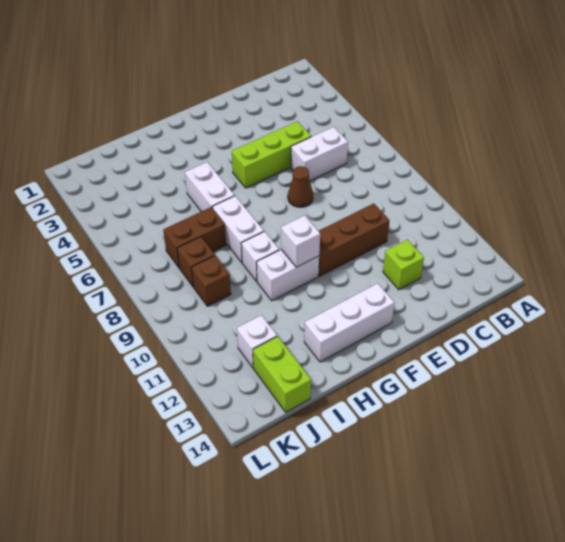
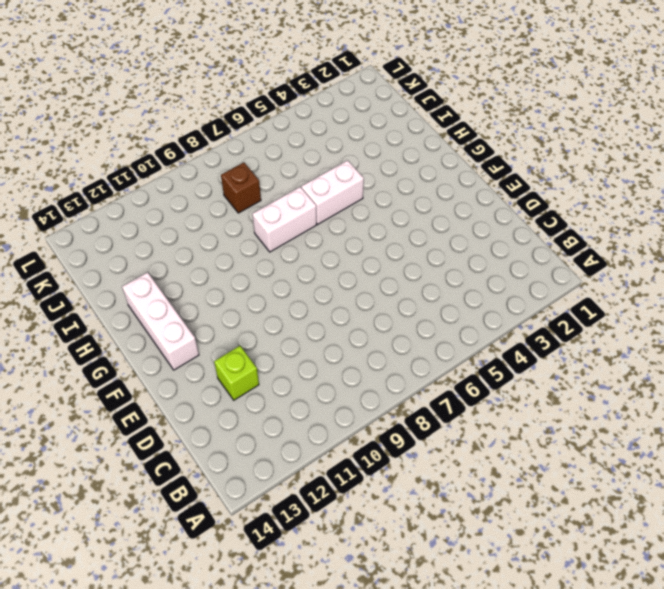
none -> white brick C6:D6 level 1
none -> lime brick D5:F5 level 1
none -> brown brick D10:F10 level 1

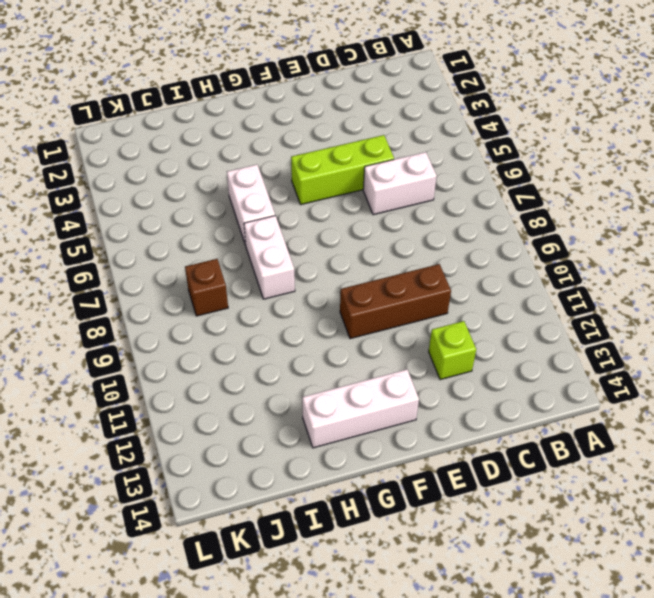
none -> brown cone E7 level 1
none -> white brick G10:H10 level 1
none -> white brick H9 level 1

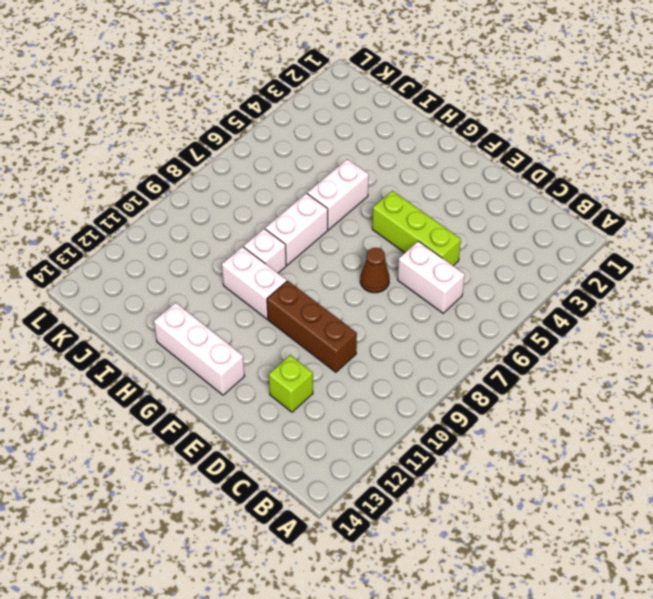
none -> brown brick I7:J7 level 1
none -> brown brick J8 level 1
none -> brown brick J9 level 1

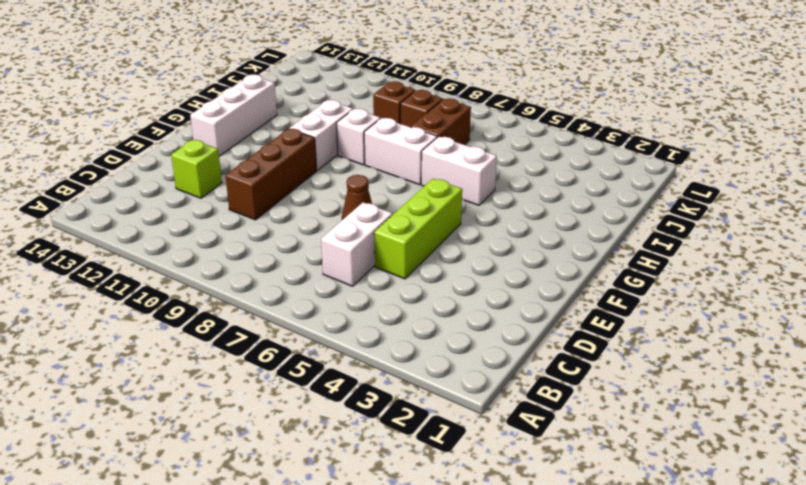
none -> white brick J12 level 1
none -> lime brick J13:J14 level 1
none -> white brick G10 level 2

